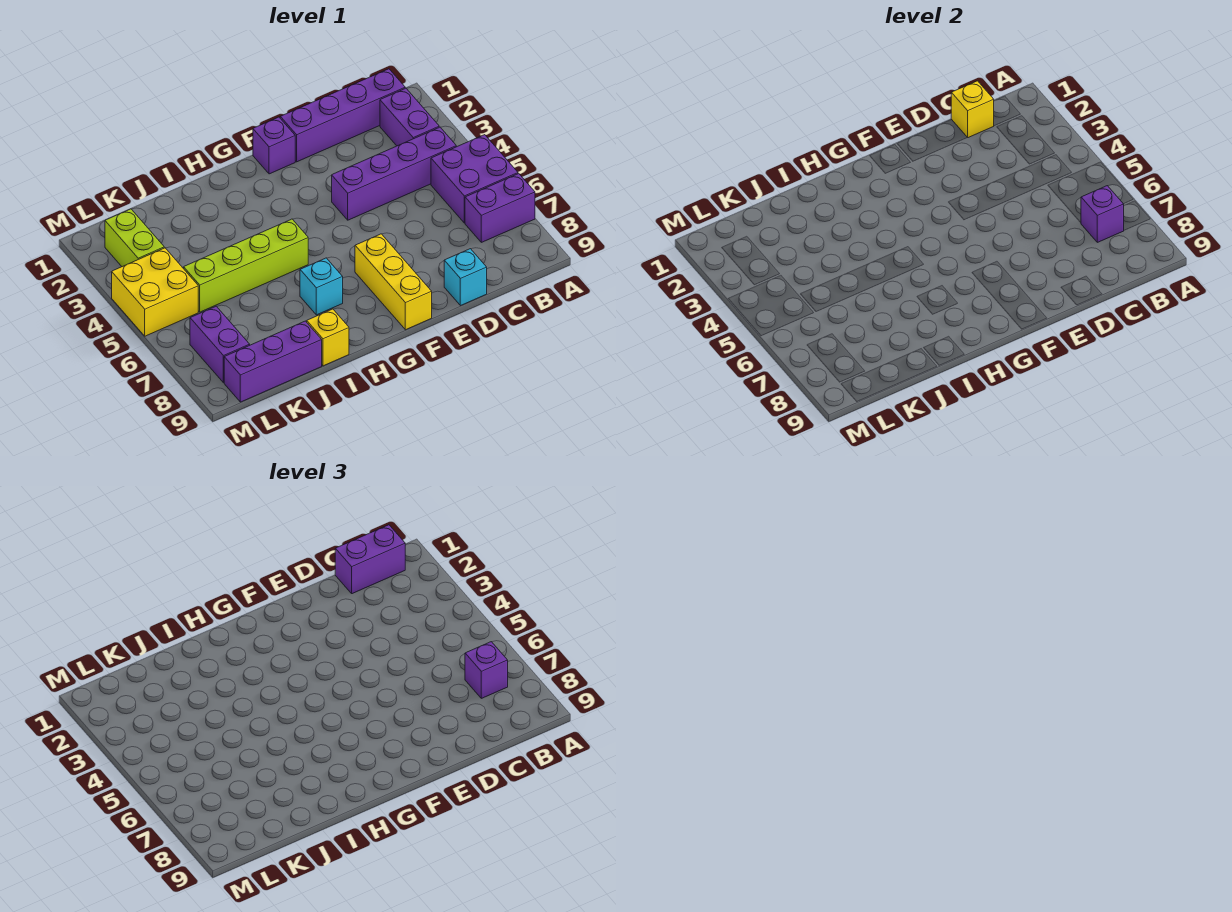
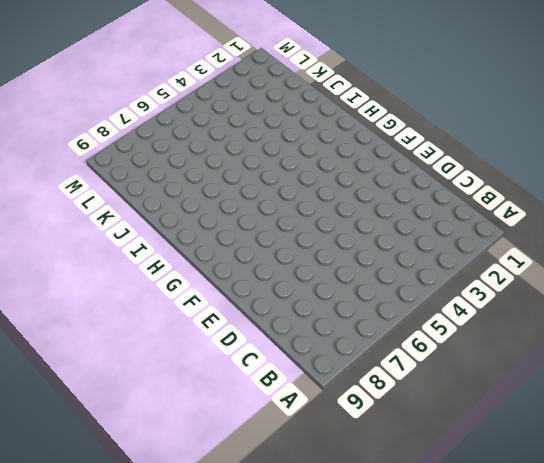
none -> purple brick A5:B6 level 1
none -> purple brick A7:B7 level 1
none -> purple brick B1:E1 level 1

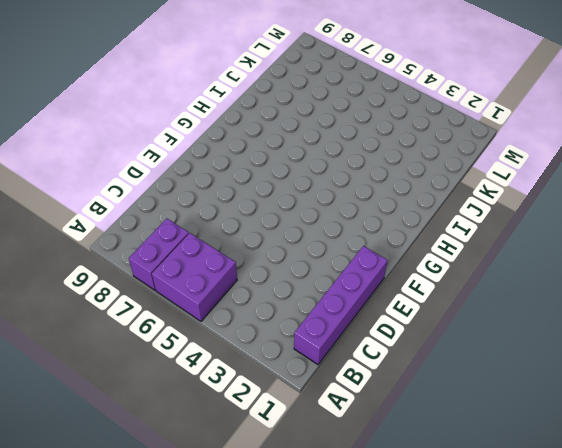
none -> purple brick B2:B3 level 1
none -> purple brick B4:E4 level 1
none -> cyan brick D9 level 1

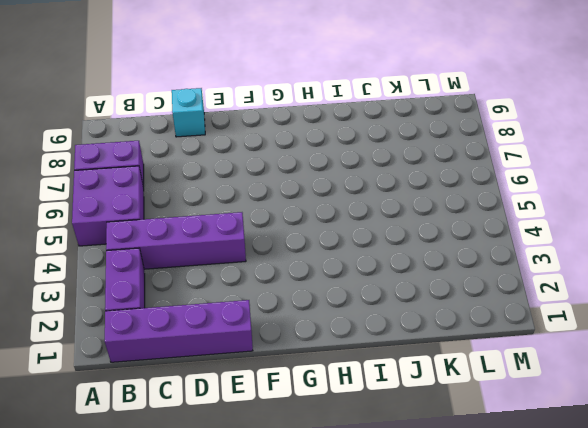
none -> purple brick F1 level 1
none -> yellow brick F7:F9 level 1
none -> lime brick H5:K5 level 1

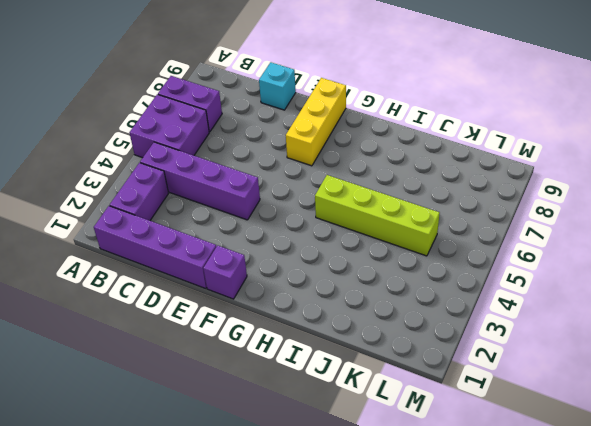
none -> cyan brick H7 level 1
none -> yellow brick I9 level 1
none -> purple brick J9:L9 level 1

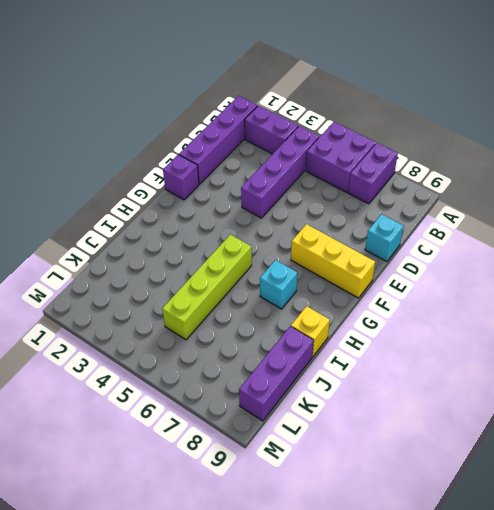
none -> lime brick L2:L3 level 1
none -> yellow brick L4:M5 level 1
none -> purple brick L7:L8 level 1

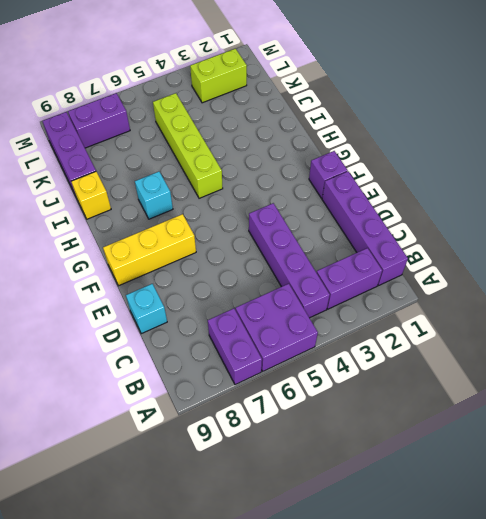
none -> yellow brick L4:M5 level 1
none -> purple brick B7 level 2
none -> yellow brick C1 level 2

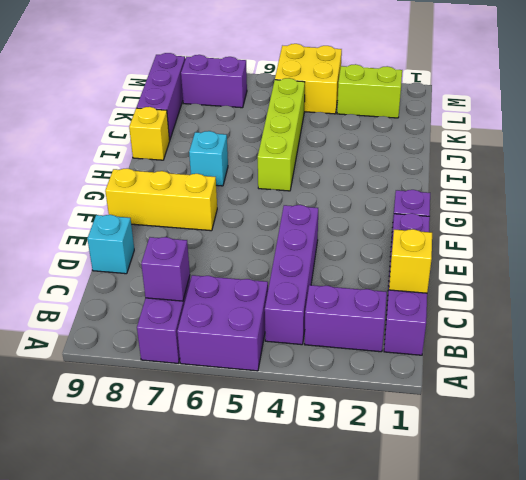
none -> purple brick B1:C1 level 3
none -> purple brick B7 level 3

